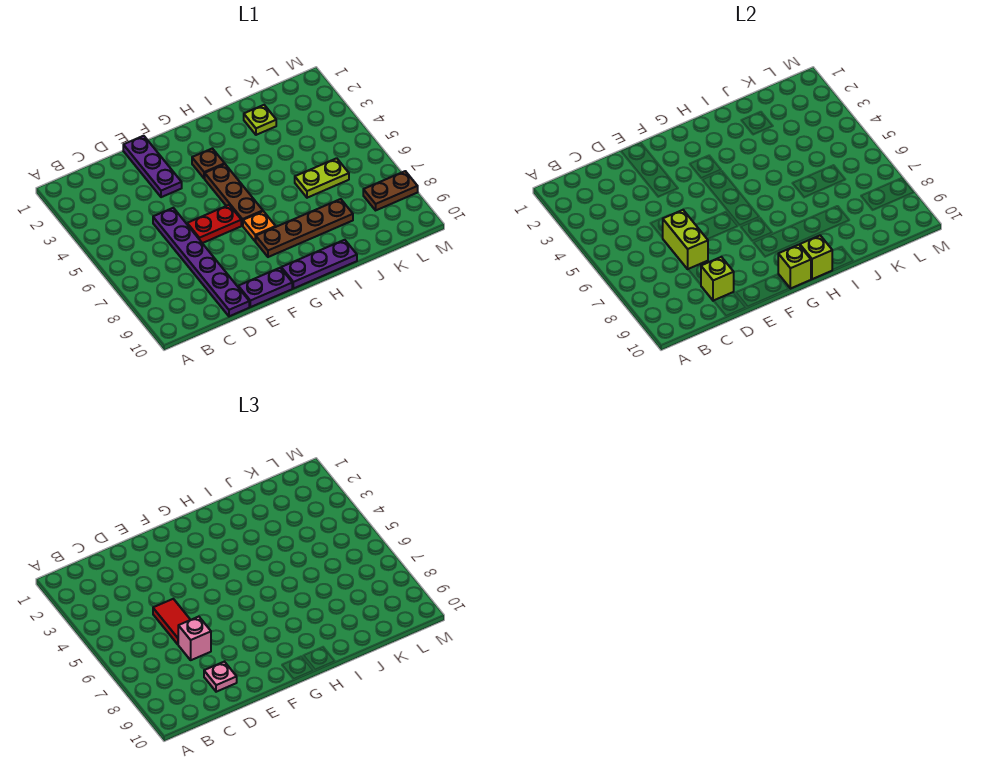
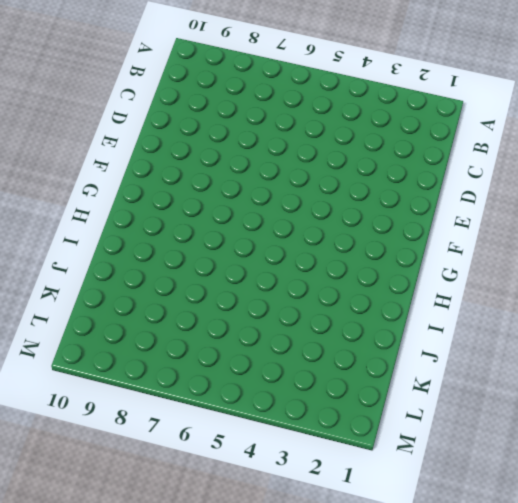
none -> purple plate D5:D10 level 1
none -> purple plate E1:E3 level 1
none -> red plate E6:F6 level 1

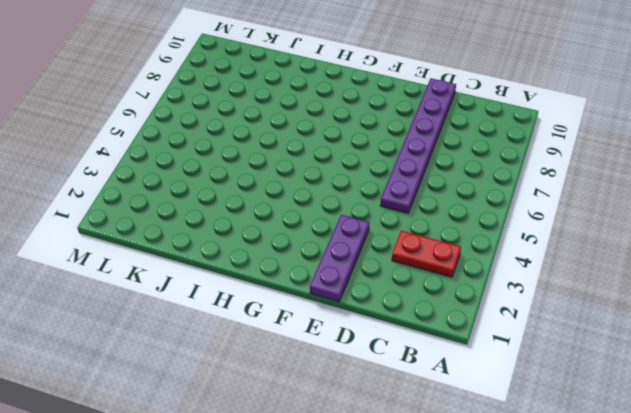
red plate B3:C3 level 1 -> red plate E6:F6 level 1
none -> purple plate E10:F10 level 1
none -> brown plate G3 level 1
none -> brown plate G4:G6 level 1

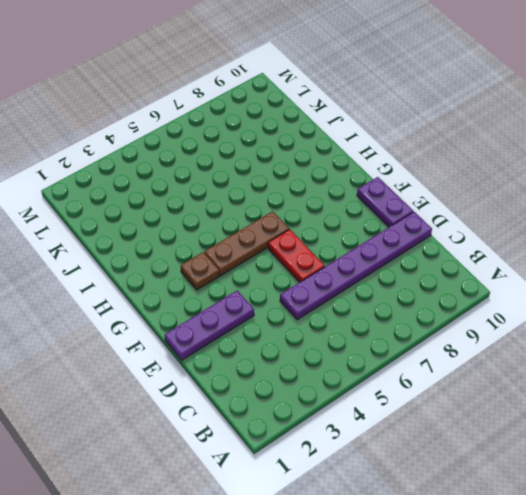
none -> orange plate G7 level 1
none -> brown plate G8:J8 level 1
none -> purple plate G10:I10 level 1

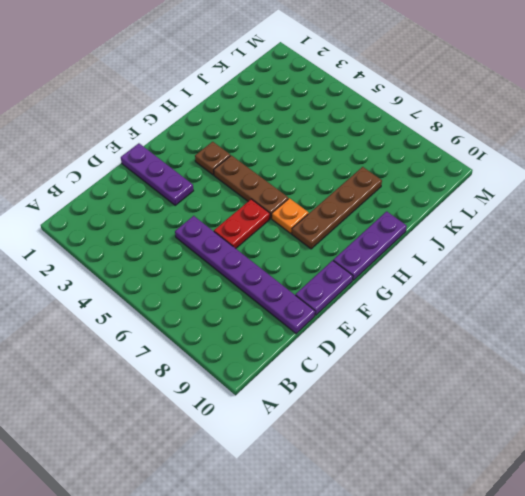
none -> lime plate J2 level 1
none -> lime plate J6:K6 level 1
none -> brown plate L8:M8 level 1

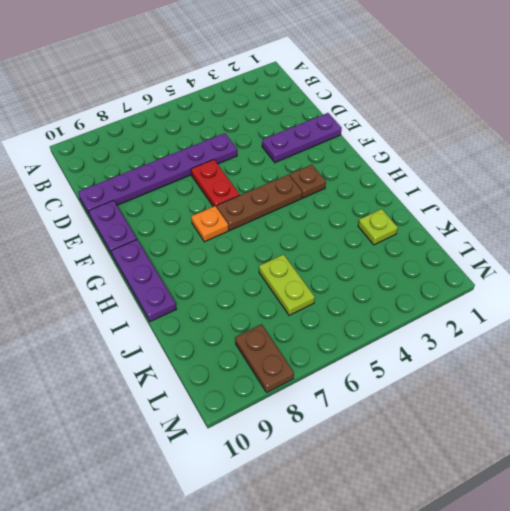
none -> brown plate G8:J8 level 1
none -> lime brick D6:D7 level 2
none -> lime brick D9 level 2

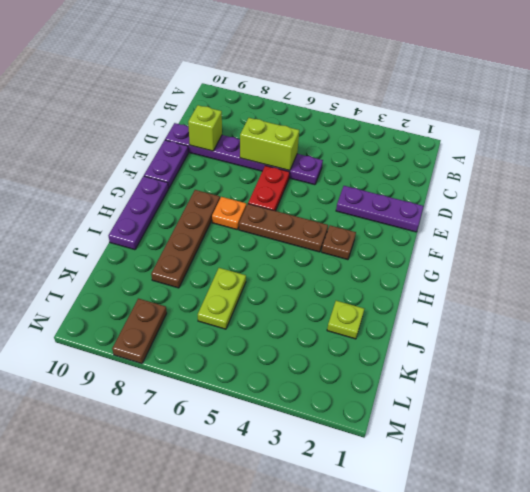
none -> lime brick G10 level 2
none -> lime brick H10 level 2
none -> red tile D5:D6 level 3

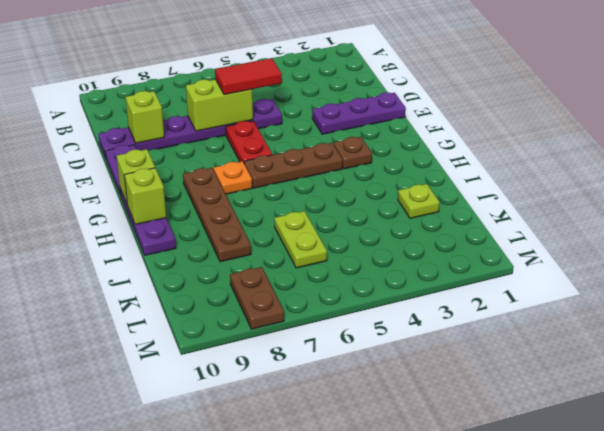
none -> pink brick D7 level 3
none -> pink plate D9 level 3

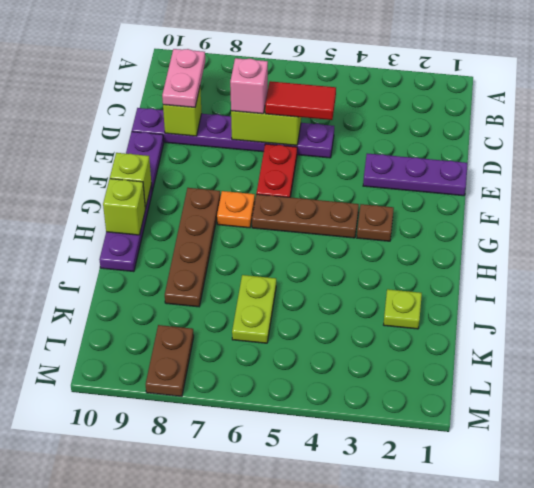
pink plate C9:D9 level 3 -> pink plate D9 level 3

